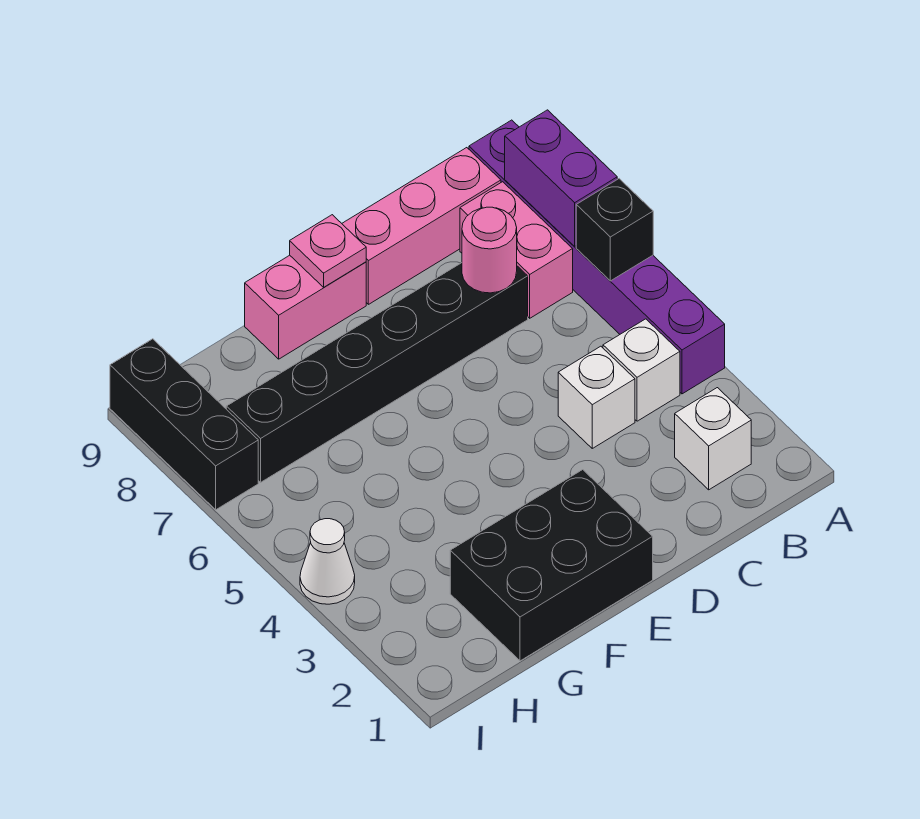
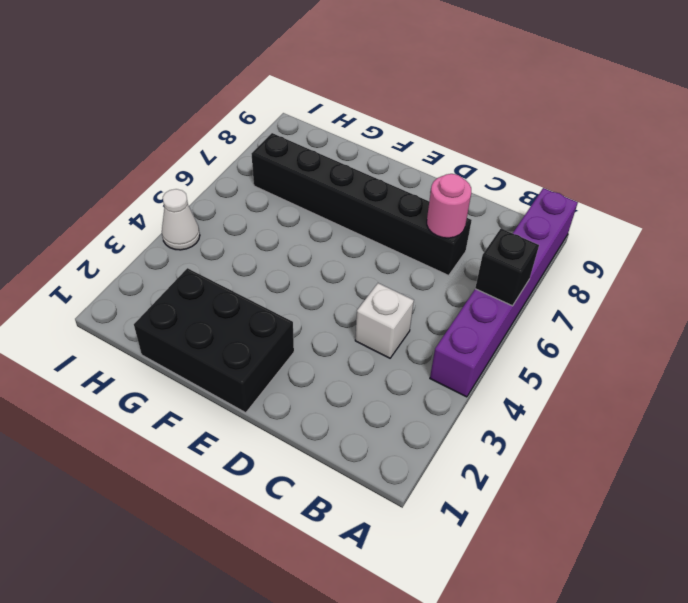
none -> white brick B2 level 1
none -> white brick B4 level 1
none -> pink brick B7:B8 level 1

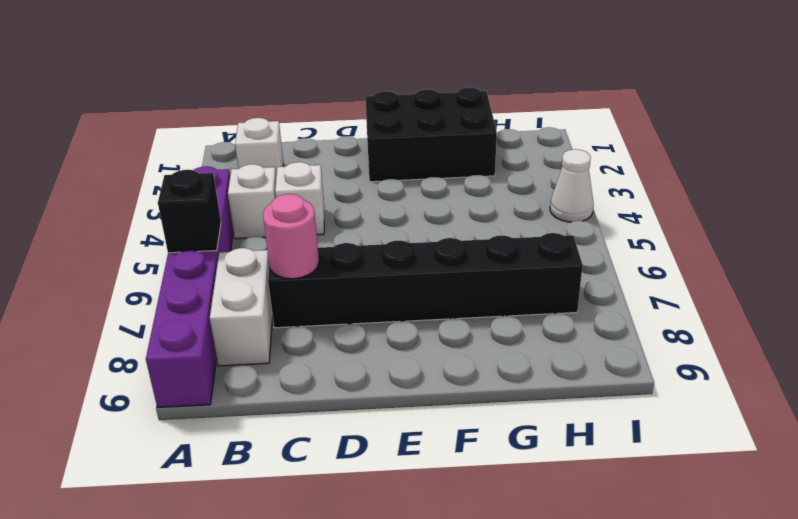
white brick B7:B8 level 1 -> pink brick B7:B8 level 1
none -> pink brick B9:D9 level 1
none -> pink brick E9:F9 level 1
none -> black brick I7:I9 level 1

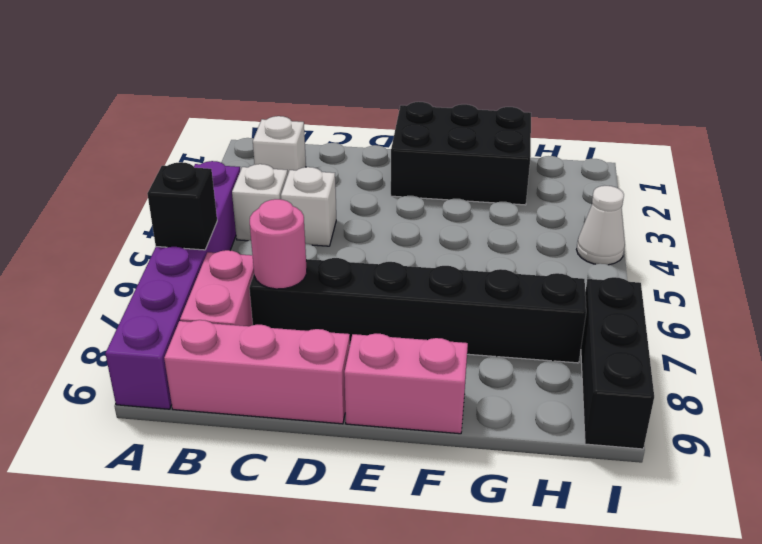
none -> purple brick A7:A8 level 2
none -> pink plate E9 level 2

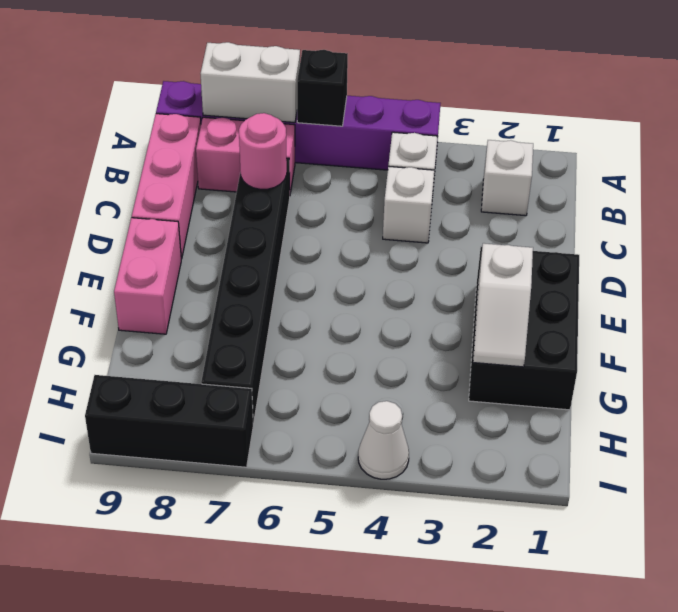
white brick A7:A8 level 2 -> purple brick A7:A8 level 2
white slope F2:G2 level 2 top F -> none
none -> pink plate E9 level 2

